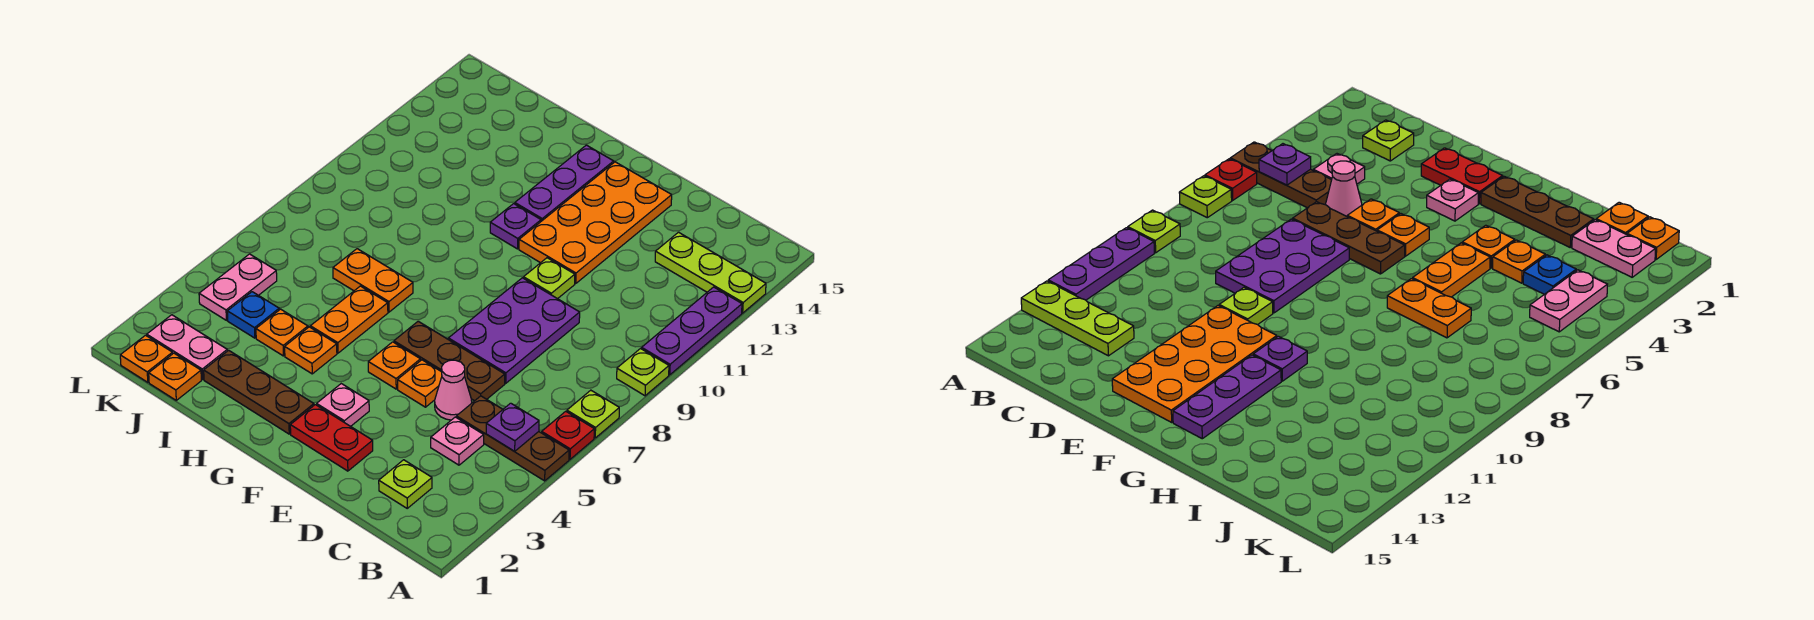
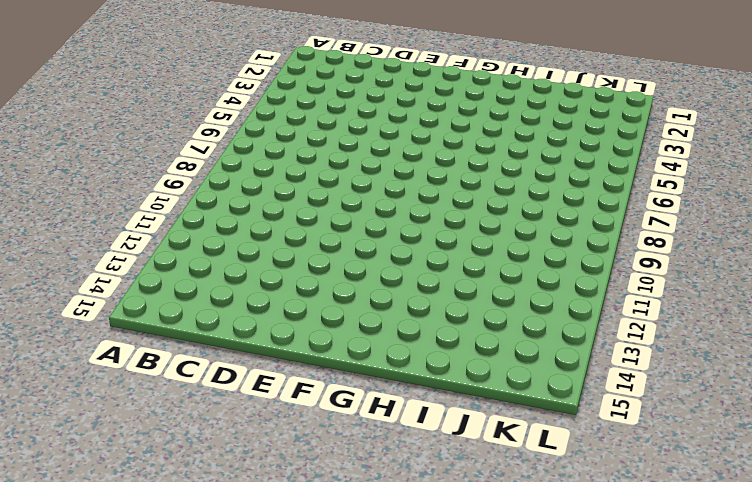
none -> brown plate A5:C5 level 1
none -> red plate A6 level 1
none -> lime plate A7 level 1
none -> lime plate A9 level 1

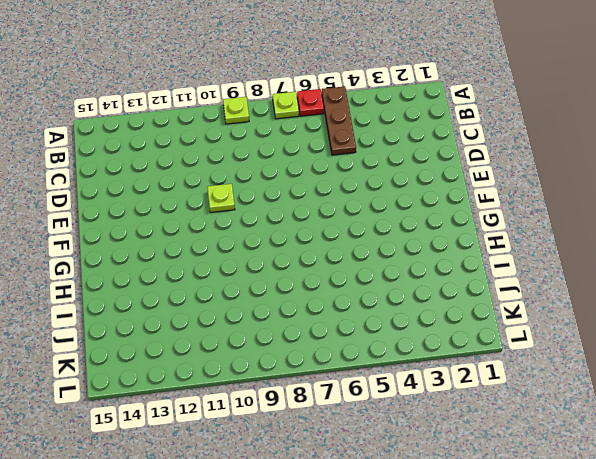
none -> purple plate A10:A12 level 1
none -> lime plate A13:C13 level 1
none -> lime plate C2 level 1
none -> pink plate C4 level 1

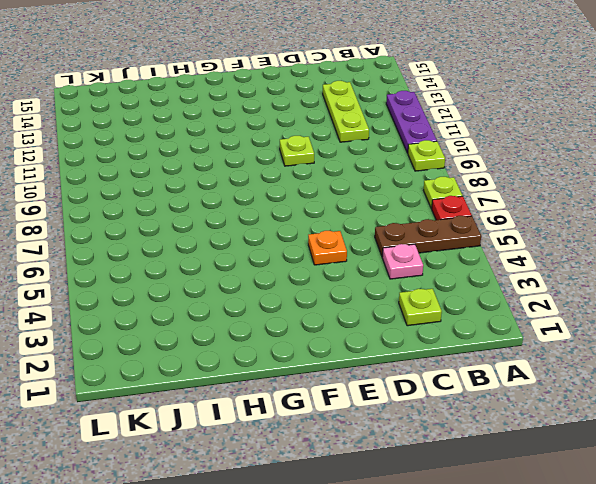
lime plate C11:C13 level 1 -> lime plate A13:C13 level 1
none -> pink cone D5 level 1
none -> brown plate D6:F6 level 1
none -> purple plate D7:E9 level 1
none -> red plate E2:F2 level 1

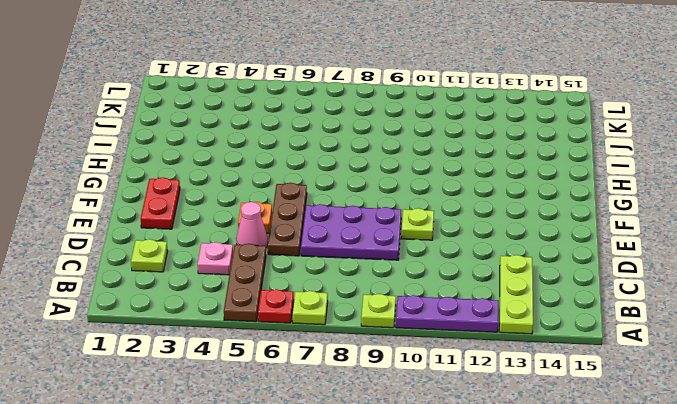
none -> orange plate E11:F14 level 1
none -> pink plate F3 level 1
none -> orange plate F5 level 1
none -> brown plate G2:I2 level 1

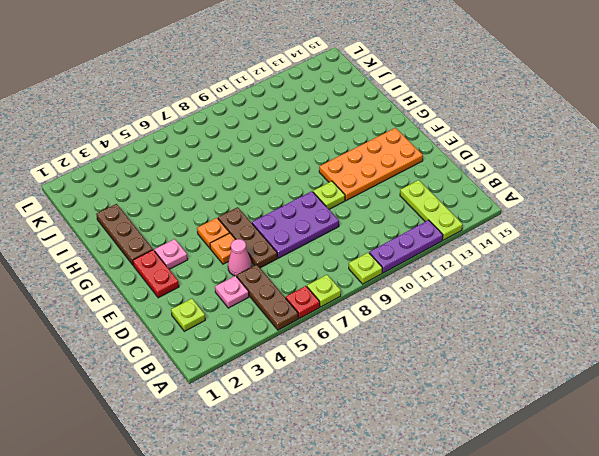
none -> purple plate G11 level 1
none -> purple plate G12:G14 level 1
none -> orange plate H4 level 1
none -> orange plate H5:H6 level 1

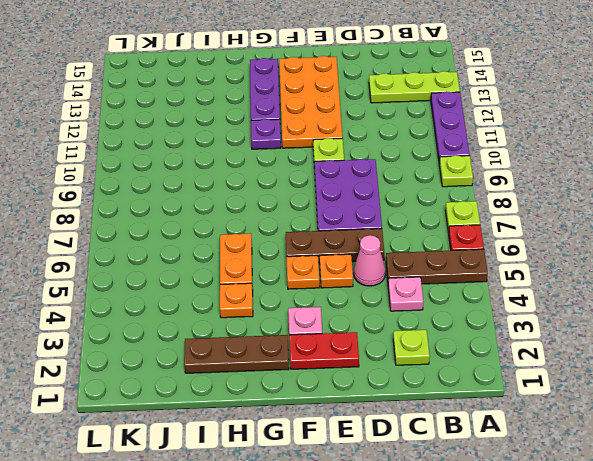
none -> orange plate H7:I7 level 1
none -> orange plate I4 level 1
none -> orange plate J1 level 1
none -> pink plate J2:K2 level 1

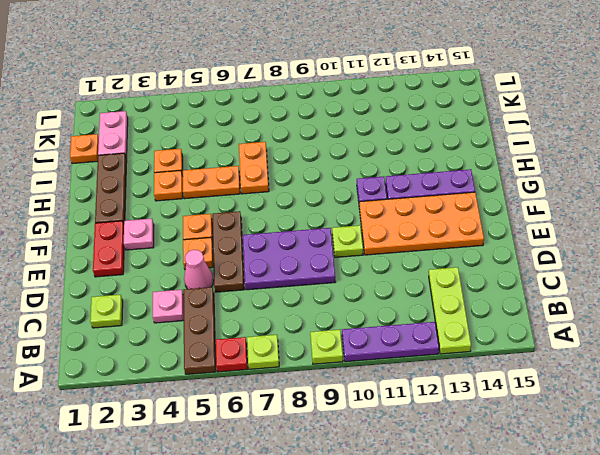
none -> blue plate J4 level 1
none -> orange plate K1 level 1
none -> pink plate K4:K5 level 1
none -> purple plate B5 level 2

